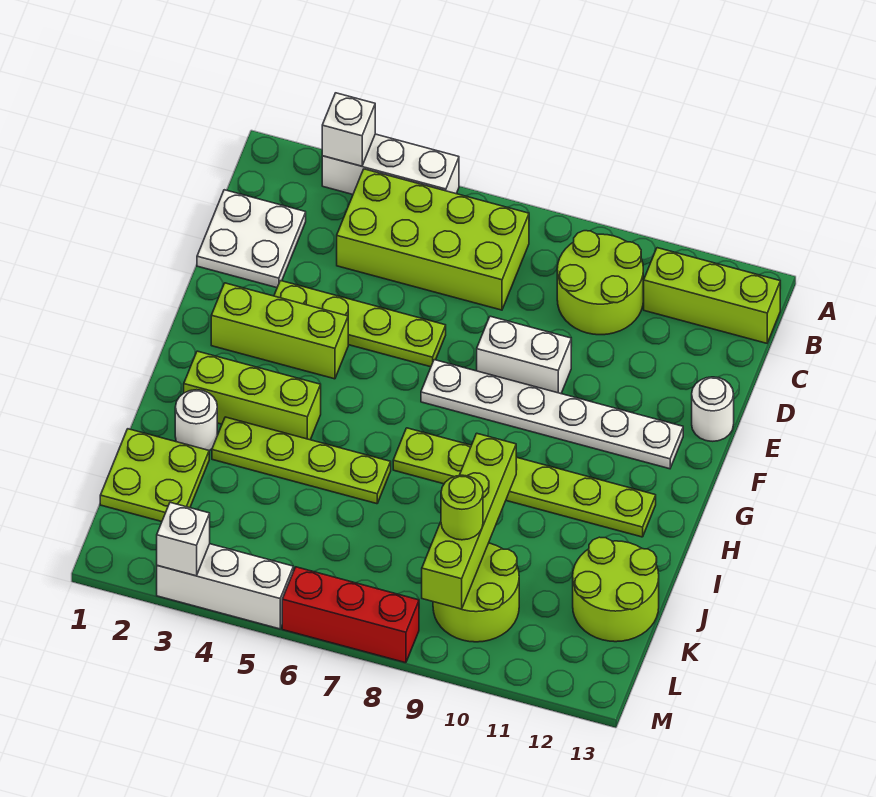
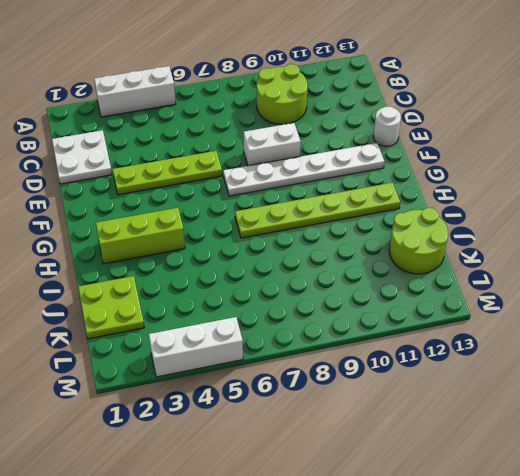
none -> lime brick B4:C7 level 1
none -> lime brick B11:B13 level 1
none -> lime brick F2:F4 level 1

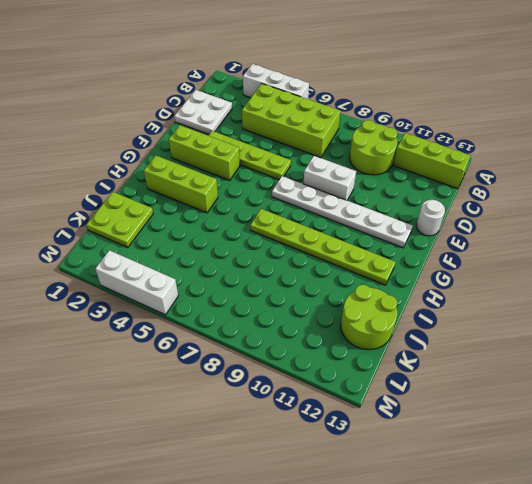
none -> white round brick I2 level 1
none -> lime plate I3:I6 level 1
none -> lime round brick K9:L10 level 1

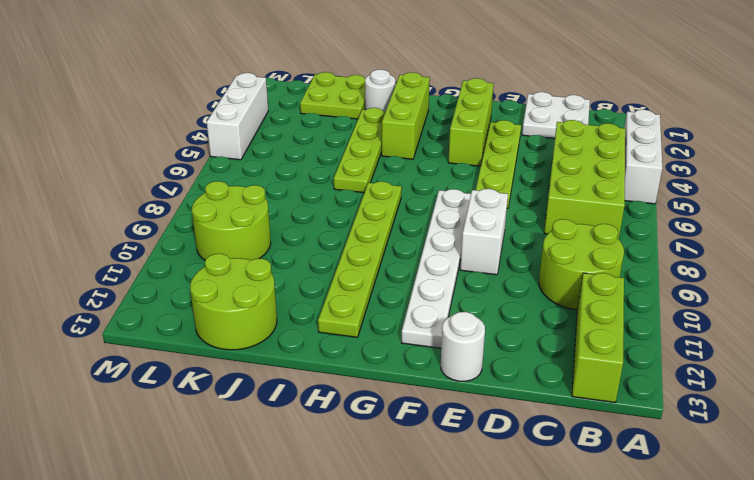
none -> red brick M6:M8 level 1
none -> white brick A3 level 2
none -> lime brick I9:L9 level 2

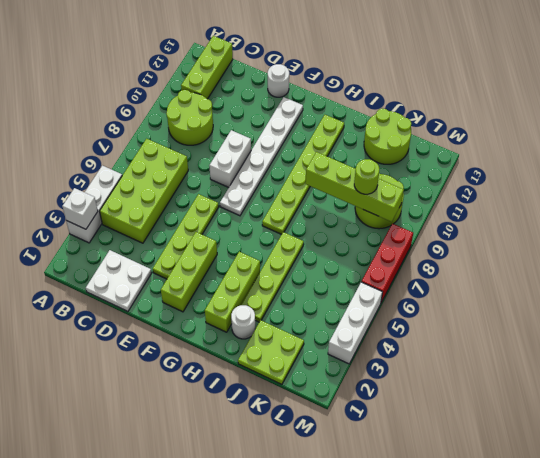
none -> white brick M3 level 2

